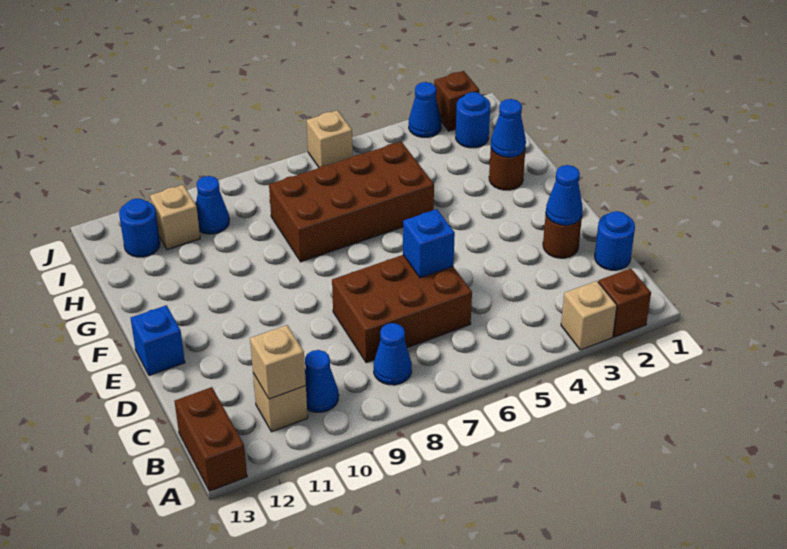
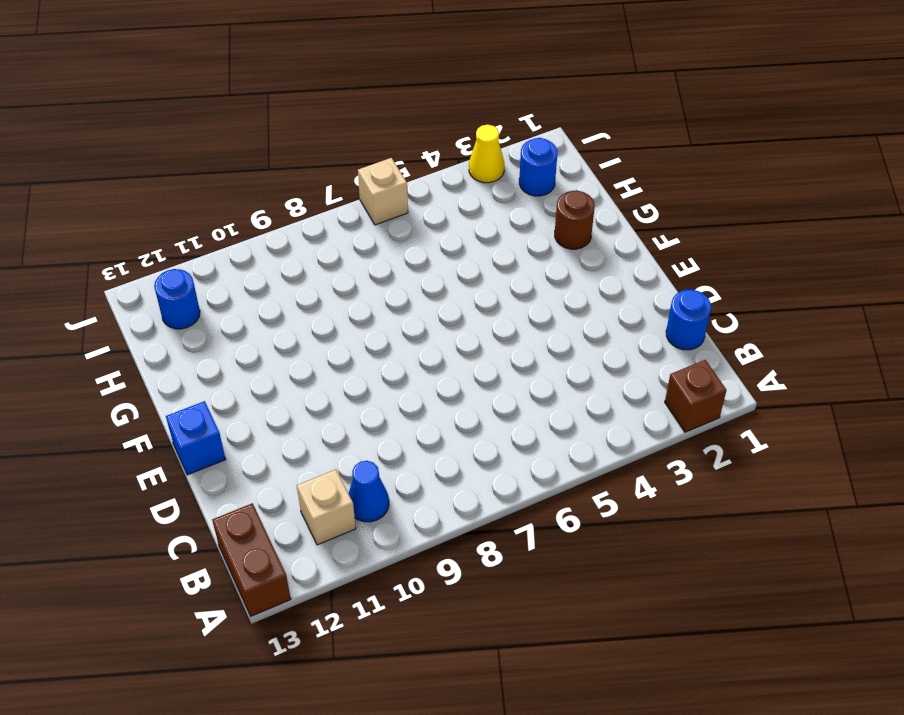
yellow cone J3 level 1 -> blue cone J3 level 1
none -> tan brick A3 level 1
none -> blue cone B8 level 1
none -> brown brick C6:D8 level 1

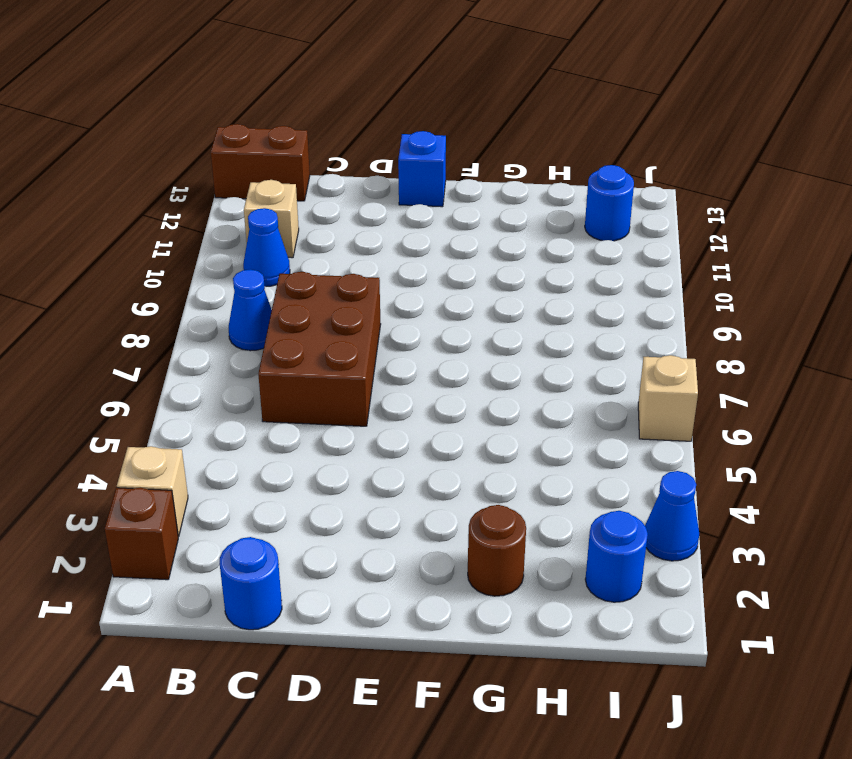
none -> brown round brick D2 level 1
none -> brown brick G5:H8 level 1
none -> blue cone I10 level 1

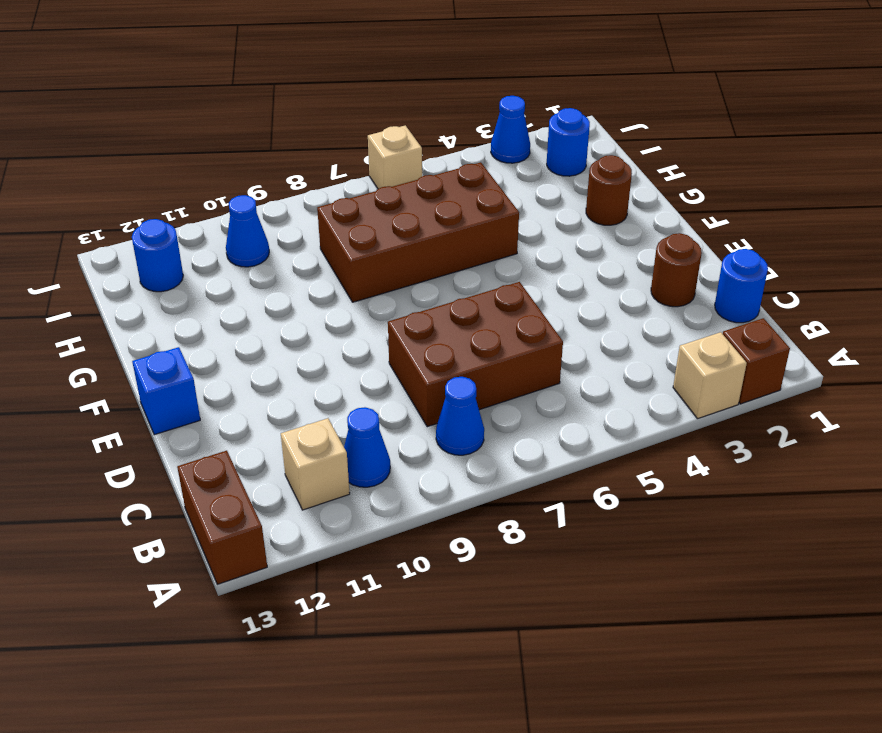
none -> tan brick I11 level 1
none -> brown brick J2 level 1
none -> tan brick B11 level 2

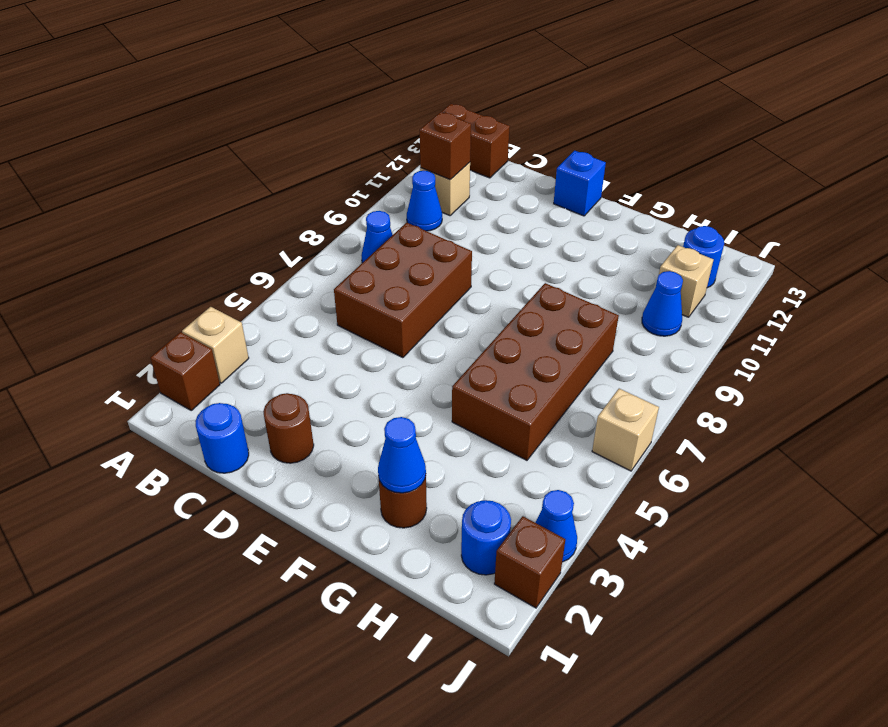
brown brick B11 level 2 -> tan brick B11 level 2
none -> blue cone D2 level 2
none -> blue brick D6 level 2

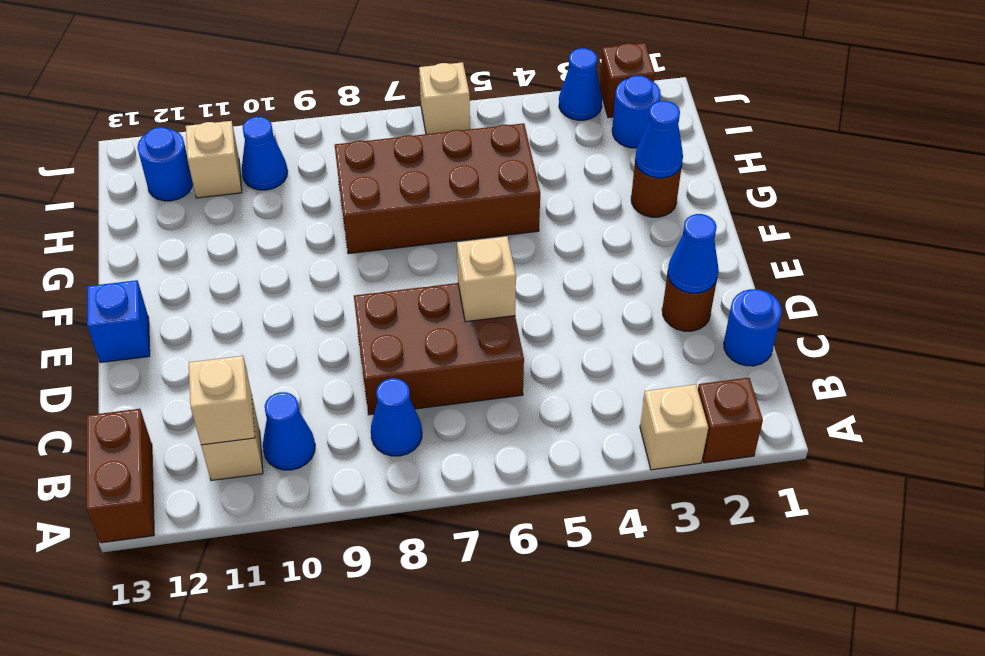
tan brick D6 level 2 -> blue brick D6 level 2

